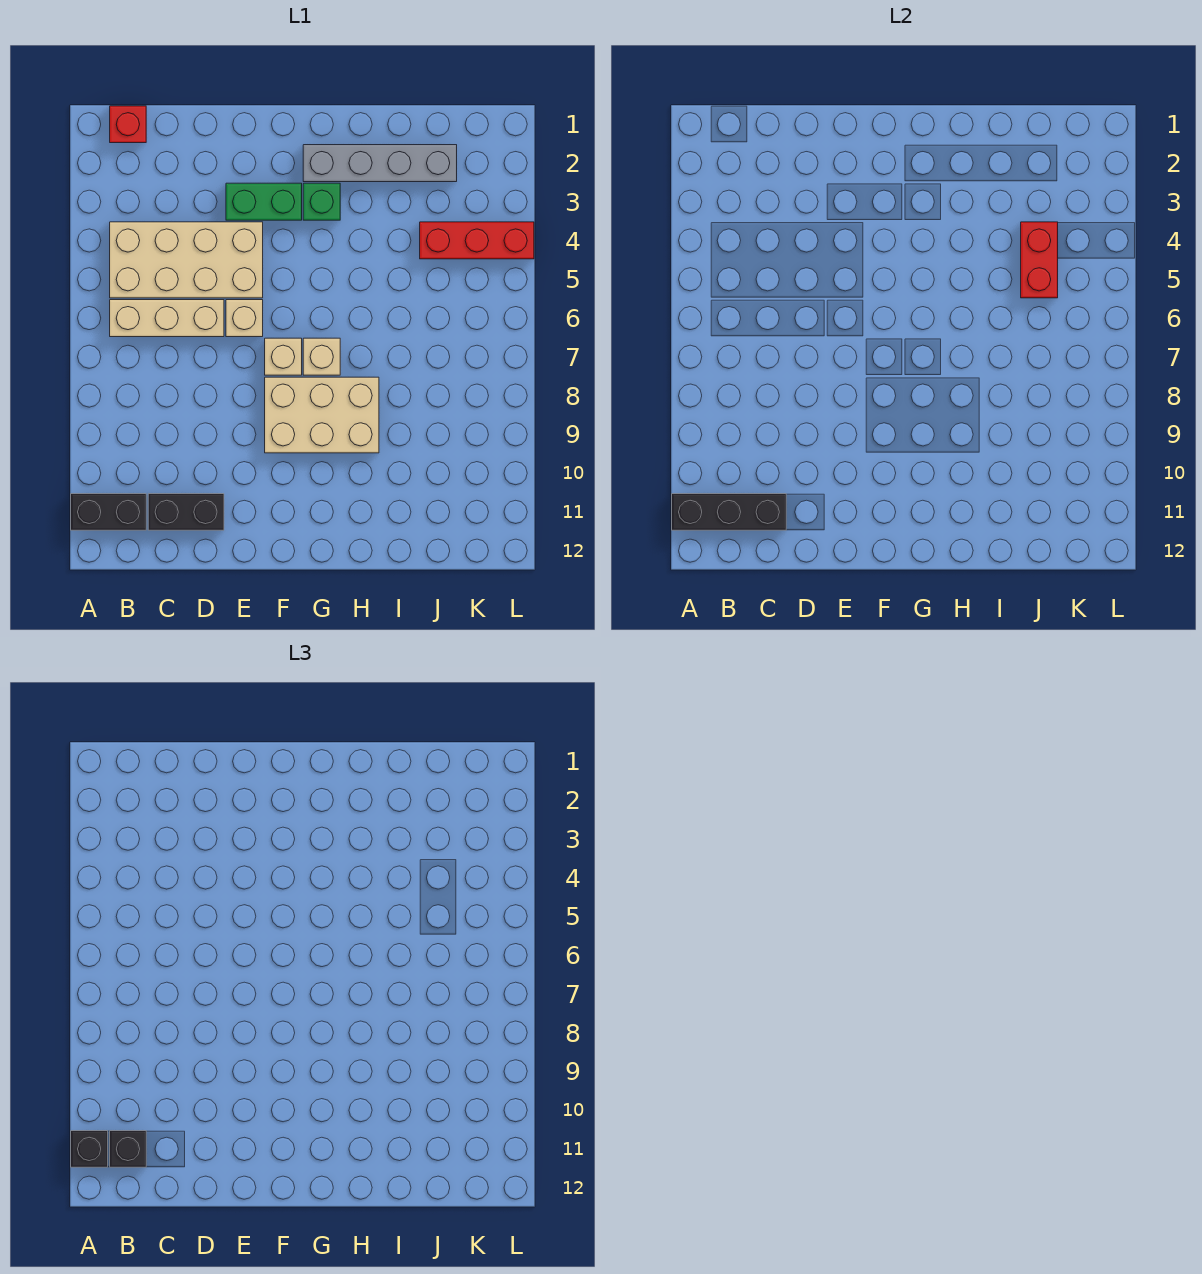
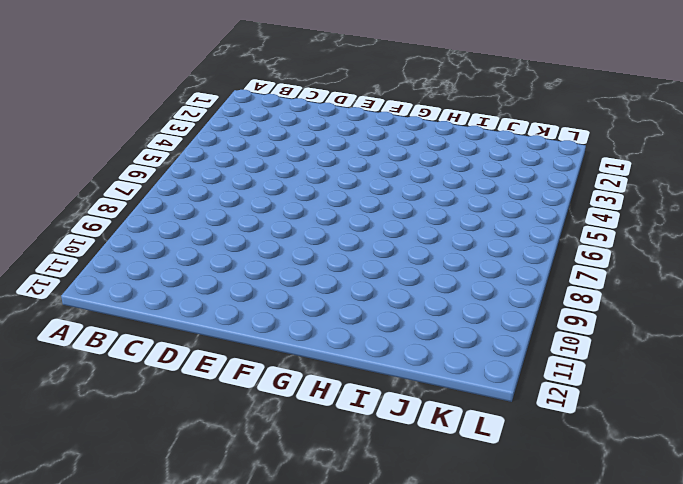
none -> black brick A11:B11 level 1
none -> red brick B1 level 1
none -> tan brick B4:E5 level 1

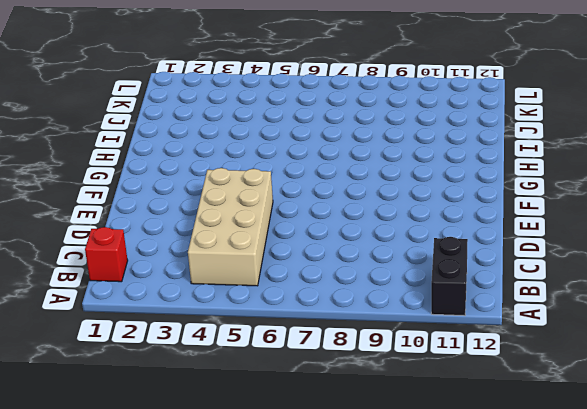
none -> tan brick B6:D6 level 1
none -> black brick C11:D11 level 1
none -> green brick E3:F3 level 1

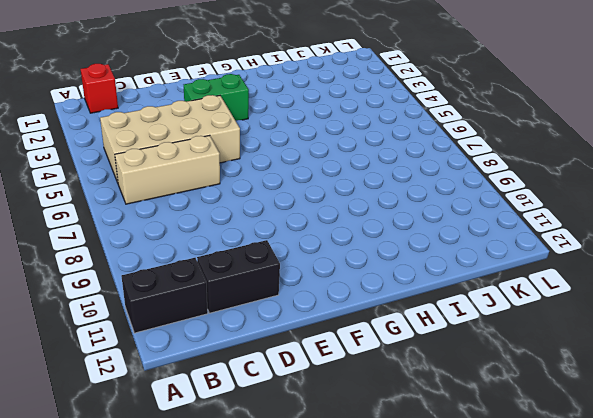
none -> tan brick E6 level 1
none -> tan brick F7 level 1
none -> tan brick F8:H9 level 1

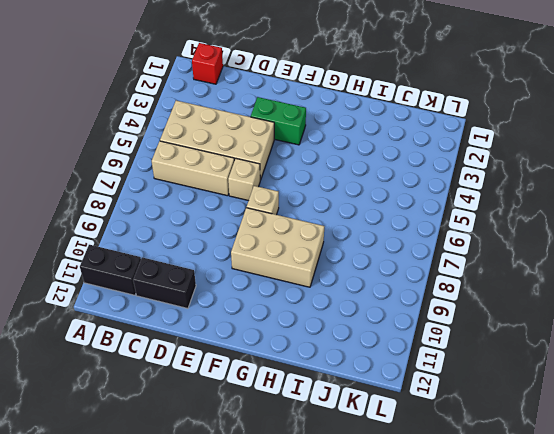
none -> grey brick G2:J2 level 1
none -> green brick G3 level 1
none -> tan brick G7 level 1

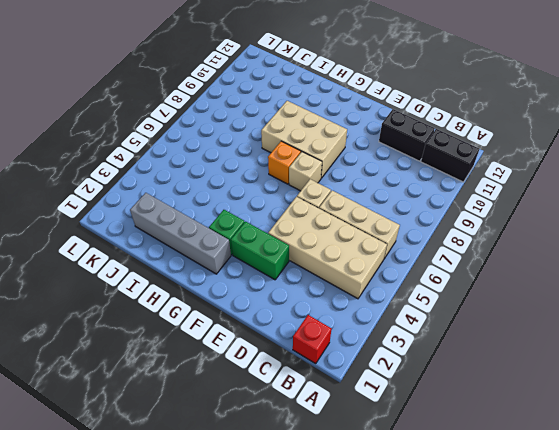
orange brick G7 level 1 -> tan brick G7 level 1
none -> red brick J4:L4 level 1
none -> black brick A11:C11 level 2
none -> red brick J4:J5 level 2

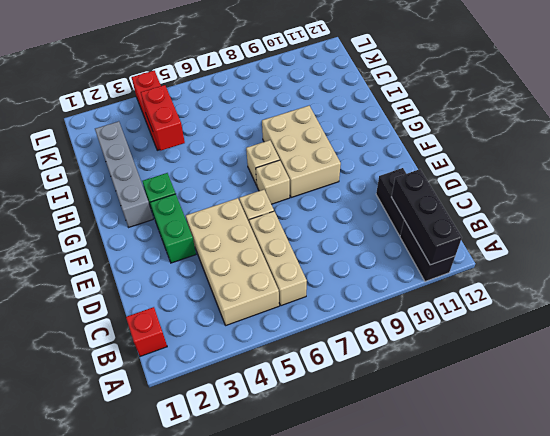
red brick I4:J4 level 2 -> red brick J4:J5 level 2
none -> black brick A11 level 3
none -> black brick B11 level 3

